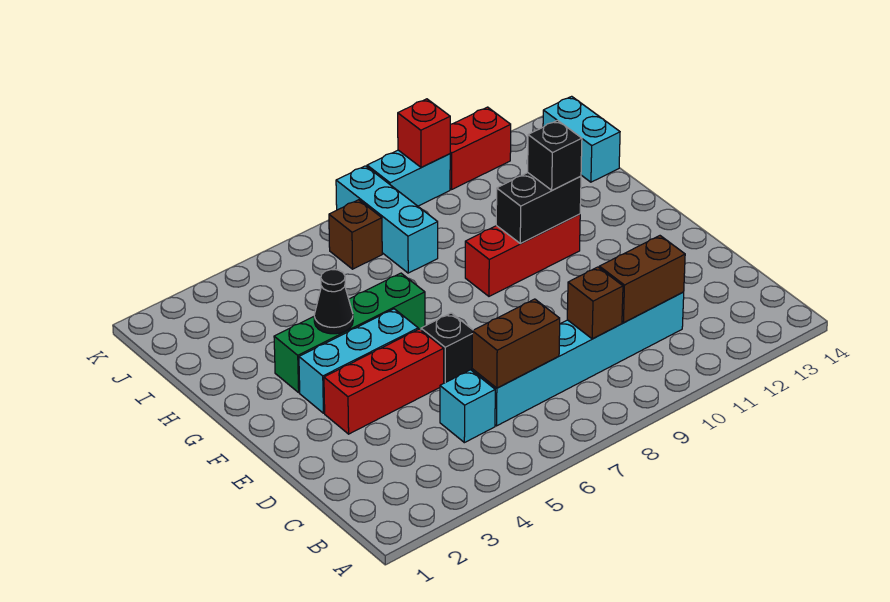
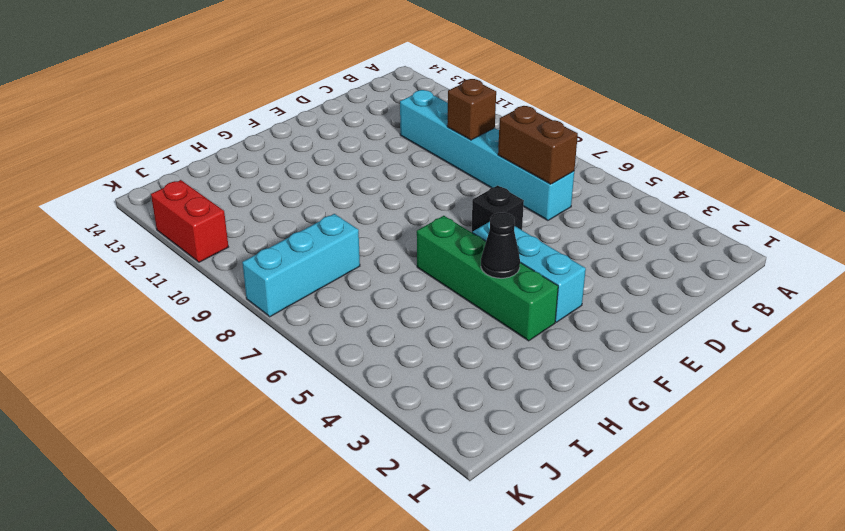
none -> cyan brick C5 level 1
none -> red brick E3:E5 level 1
none -> red brick G9:G11 level 1

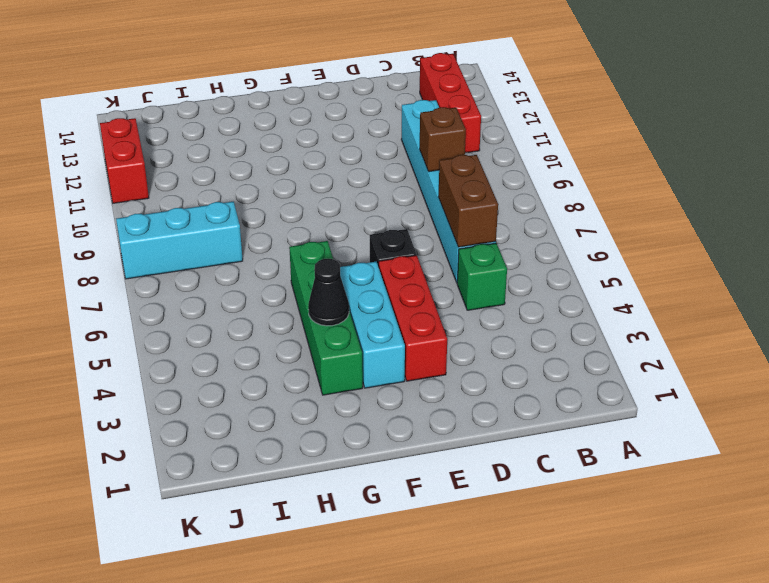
red brick B11:B13 level 1 -> red brick G9:G11 level 1
green brick C5 level 1 -> cyan brick C5 level 1
none -> cyan brick I14:J14 level 1
none -> brown brick J7 level 1
none -> cyan brick K9:K10 level 1

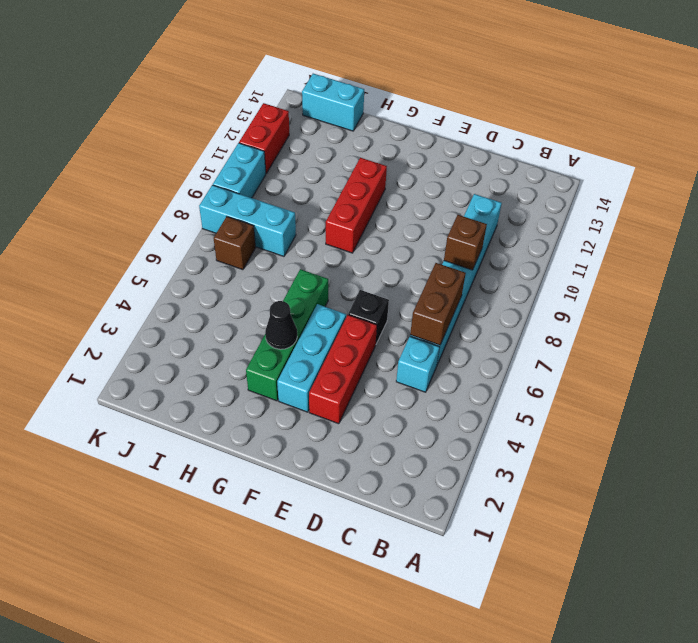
none -> brown brick C10:C11 level 2
none -> black brick G10:G11 level 2
none -> red brick K10 level 2

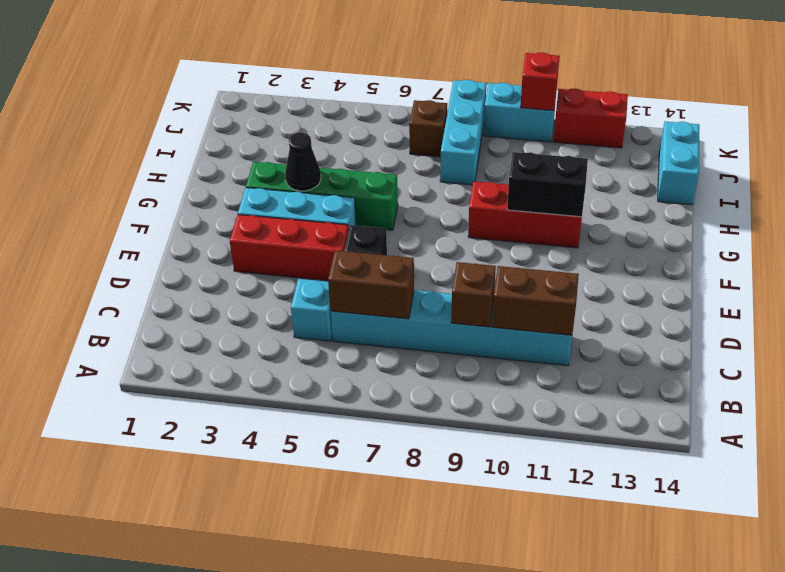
none -> black brick G11 level 3

